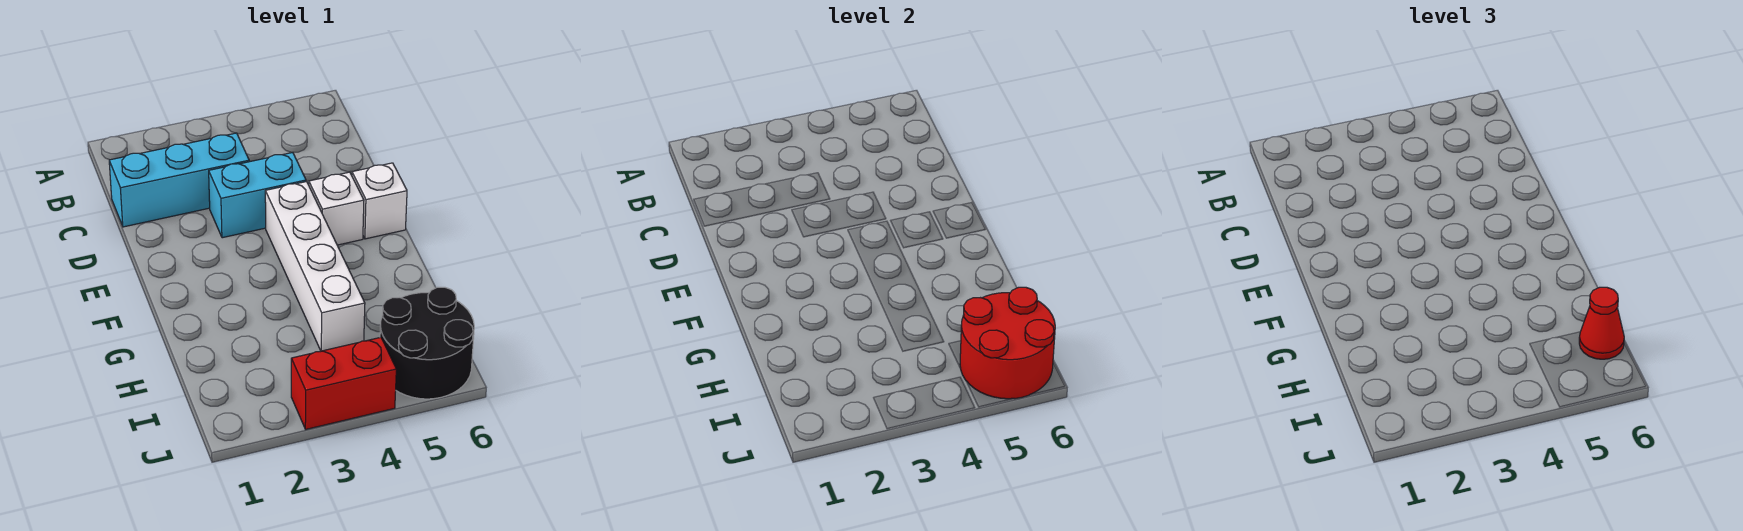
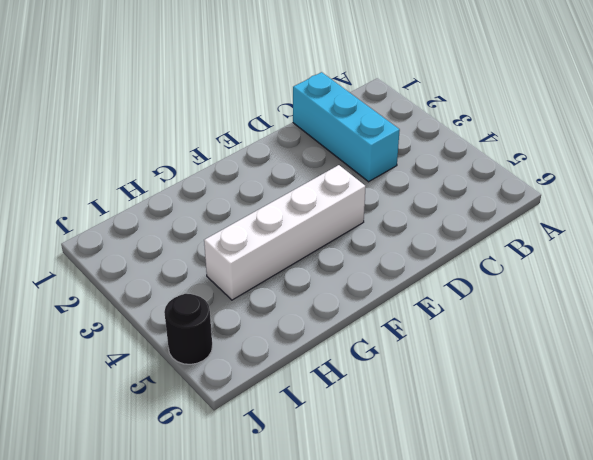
black round brick J5 level 1 -> black round brick I5:J6 level 1
none -> cyan brick D3:D4 level 1
none -> white brick E5 level 1

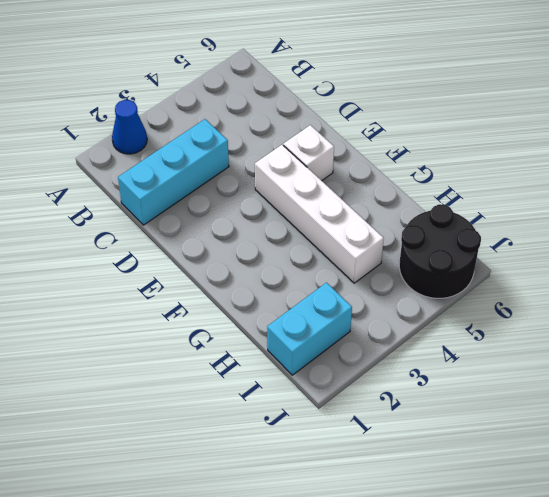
blue cone A2 level 1 -> none
cyan brick I1:I2 level 1 -> cyan brick D3:D4 level 1
none -> white brick E6 level 1
none -> red brick J3:J4 level 1

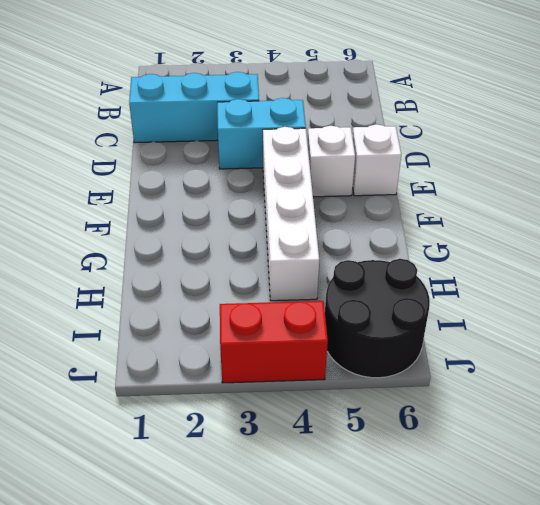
none -> red round brick I5:J6 level 2
none -> red cone I6 level 3

